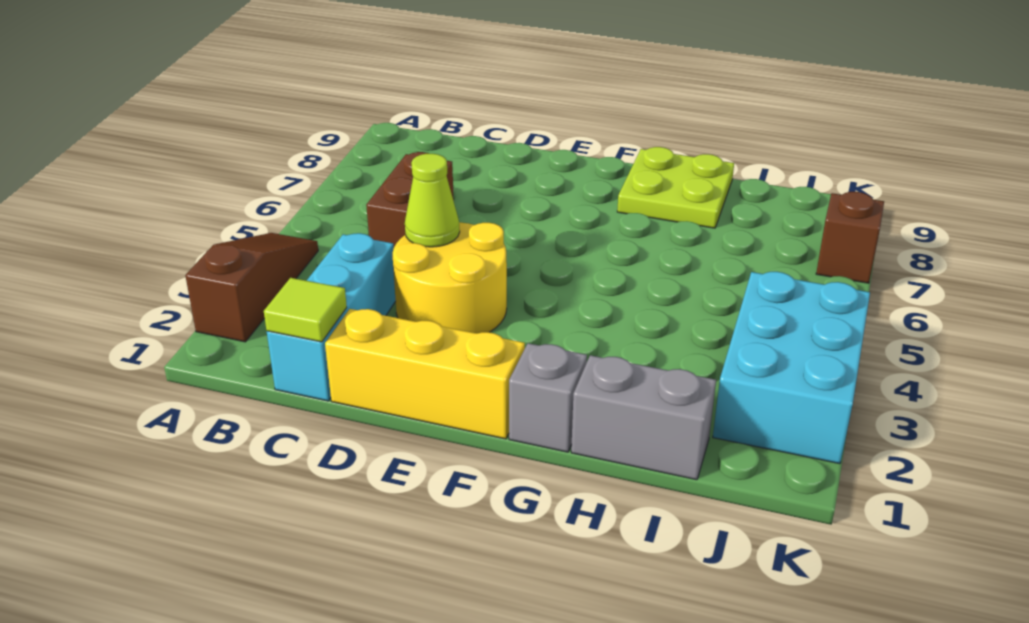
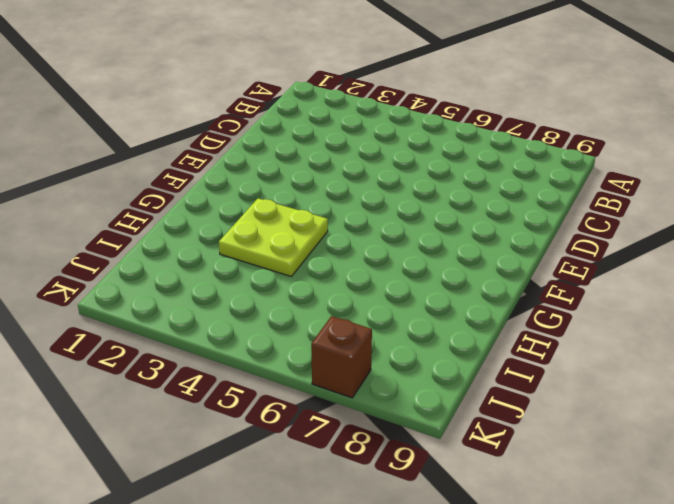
lime plate G3:H4 level 1 -> lime plate G8:H9 level 1
none -> brown slope A2:A4 level 1 top 2
none -> cyan brick C1:C3 level 1
none -> brown brick C5:C6 level 1

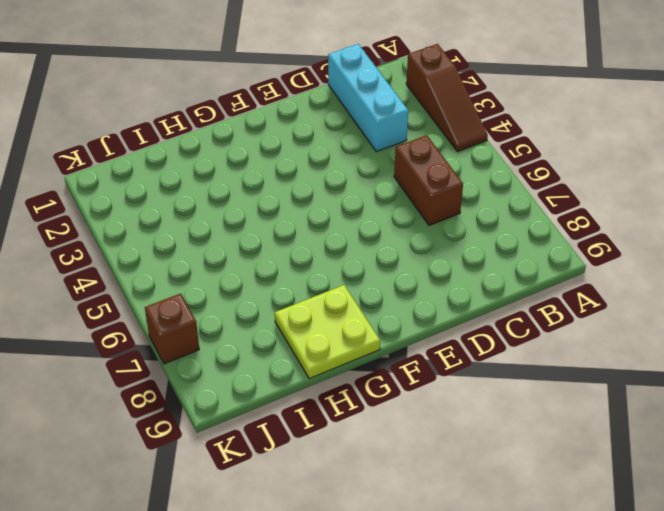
none -> yellow brick D1:F1 level 1
none -> yellow round brick D3:E4 level 1
none -> grey brick G1 level 1

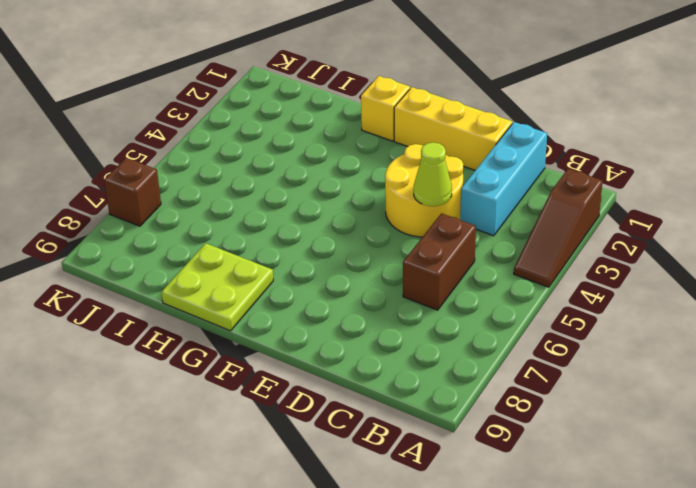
yellow brick G1 level 1 -> grey brick G1 level 1
none -> grey brick H1:I1 level 1
none -> cyan brick J2:K4 level 1
none -> lime tile C1 level 2

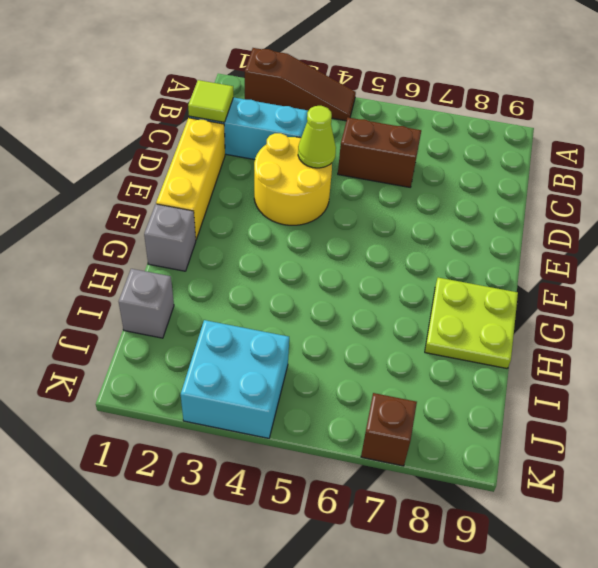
grey brick I1 level 1 -> grey brick H1:I1 level 1
cyan brick J3:K4 level 1 -> cyan brick J2:K4 level 1

